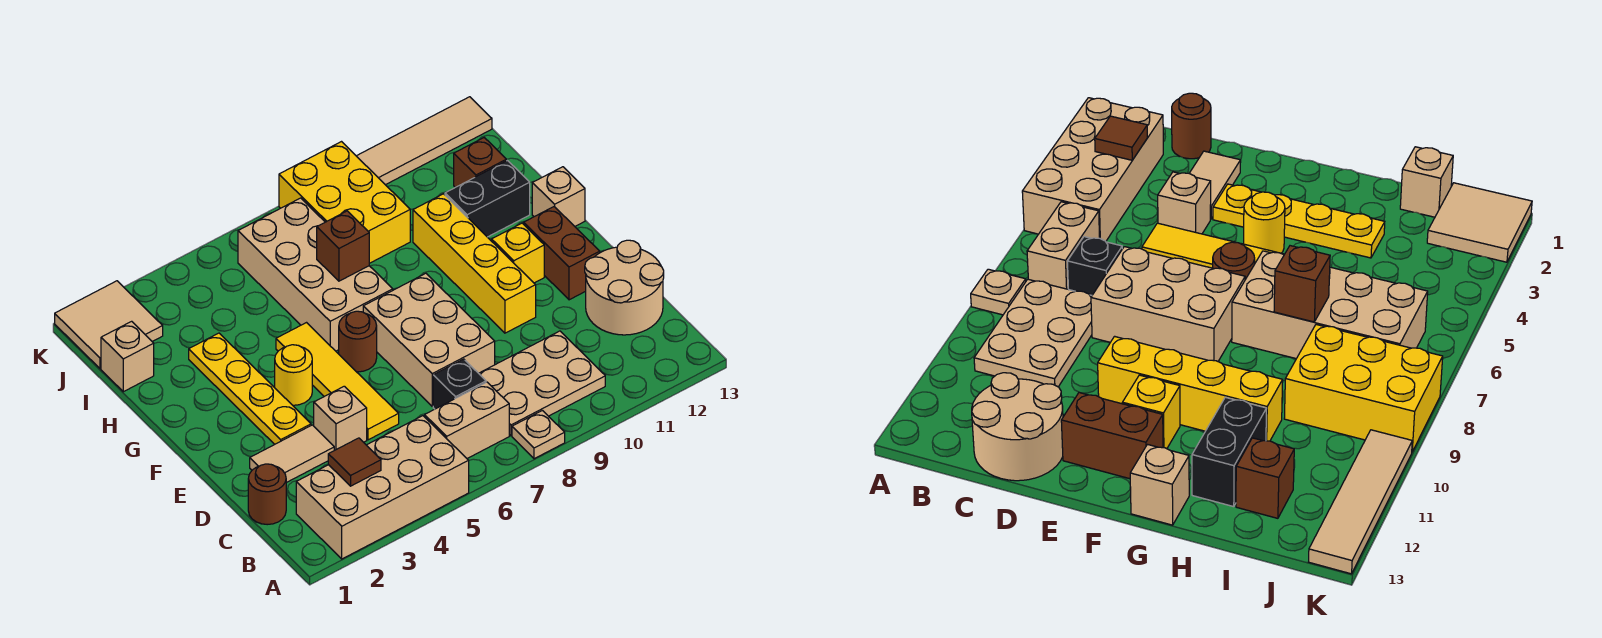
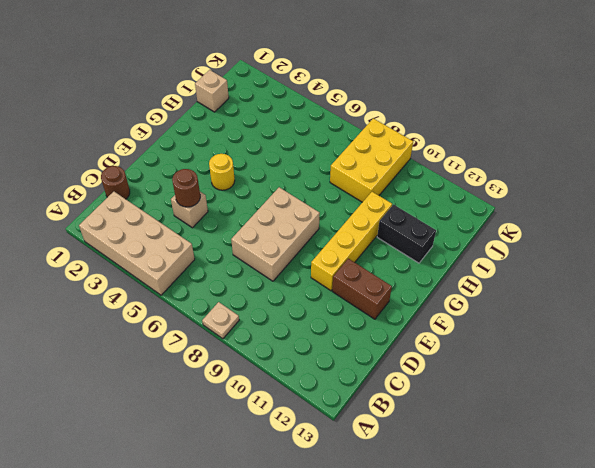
brown round brick D4 level 2 -> brown round brick F6 level 1
brown brick E11:E12 level 1 -> brown brick E12:F12 level 1
none -> tan brick B6:B7 level 1
none -> tan plate B8:C10 level 1
none -> black brick C7 level 1

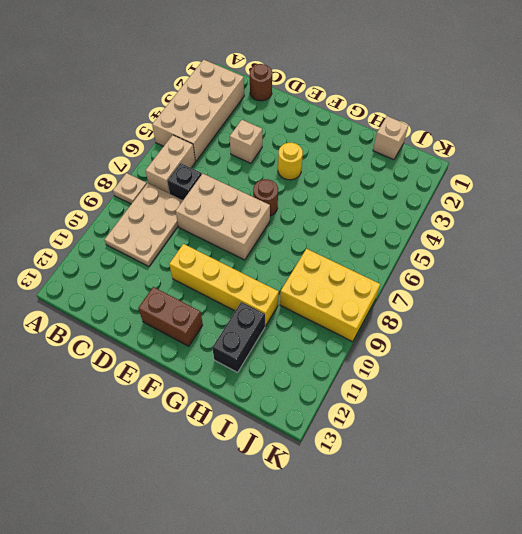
none -> tan round brick C12:D13 level 1
none -> tan tile D2:D3 level 1
none -> yellow tile D5:G5 level 1

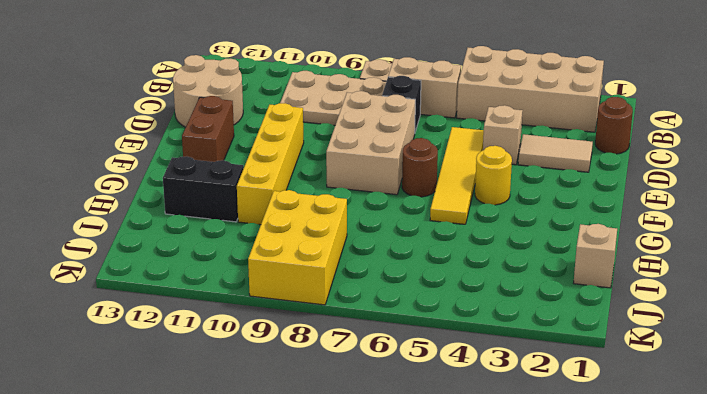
none -> yellow plate E3:H3 level 1
none -> yellow brick F11 level 1
none -> tan brick G6:J7 level 1

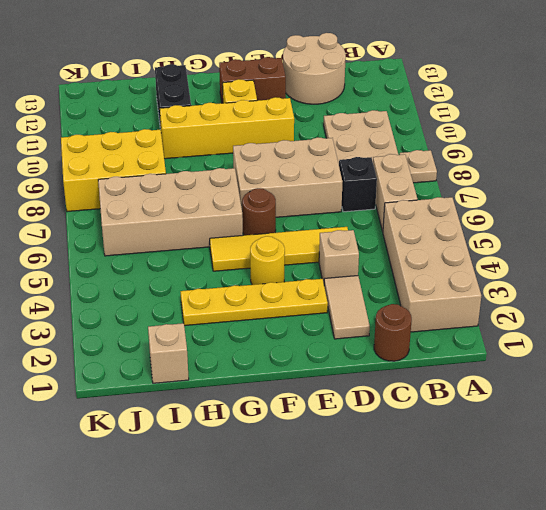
none -> tan brick G13 level 1
none -> brown brick I12 level 1
none -> tan tile J1:K2 level 1

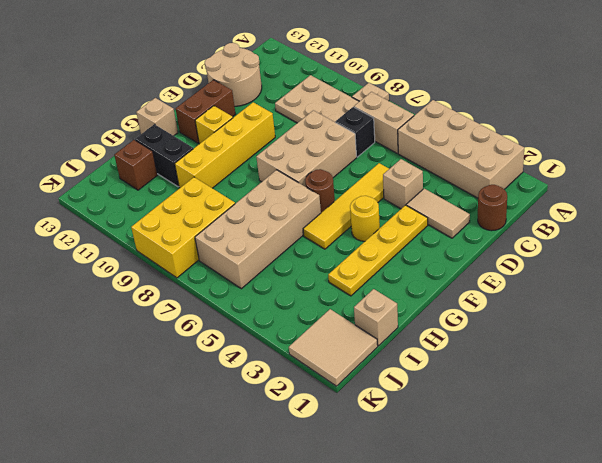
none -> tan tile K10:K13 level 1
none -> brown tile B3 level 2
none -> brown brick H7 level 2

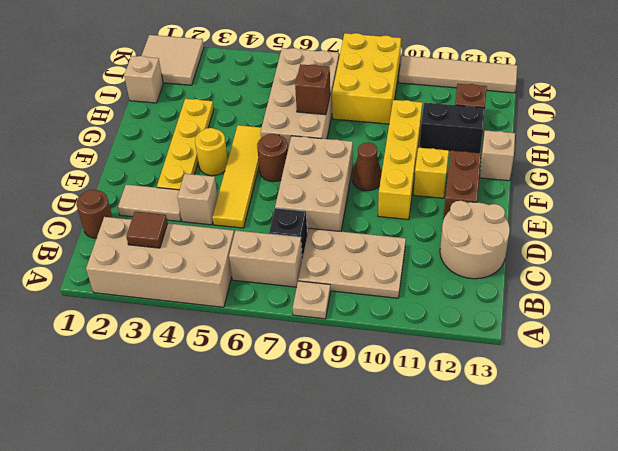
brown cone F9 level 1 -> none

